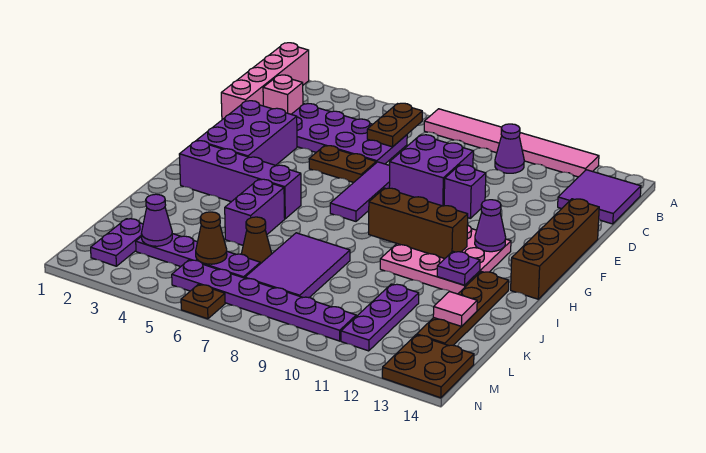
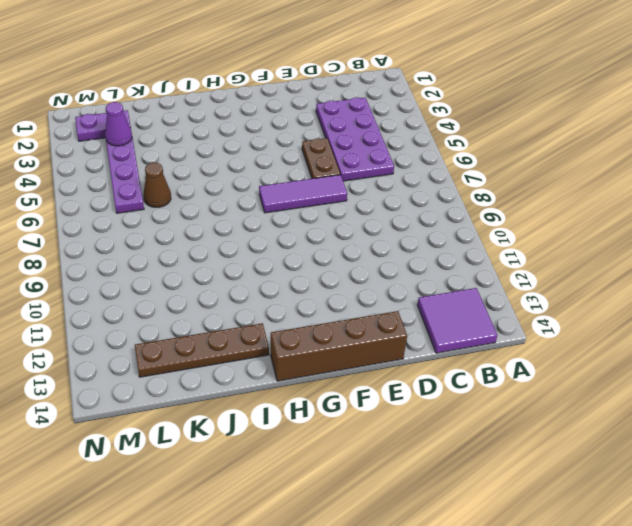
none -> pink brick A1:D1 level 1
none -> pink tile A7:A12 level 1
none -> purple cone B10 level 1
none -> pink brick C2 level 1

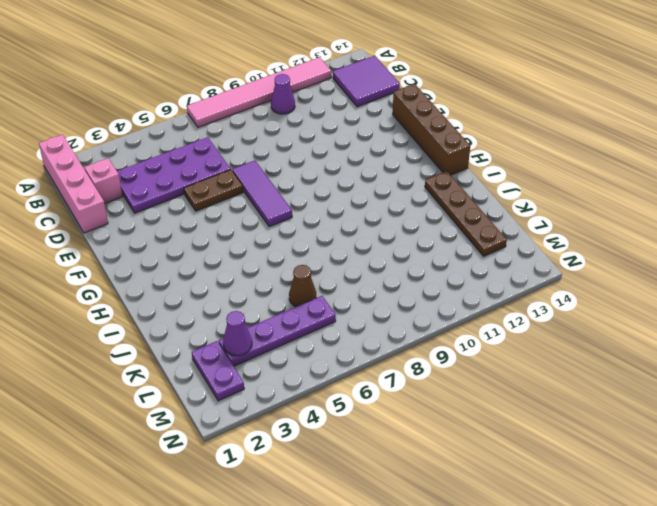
none -> purple brick D8:E9 level 1
none -> purple brick E2:G3 level 1
none -> purple brick E10 level 1
none -> pink plate G10:I12 level 1

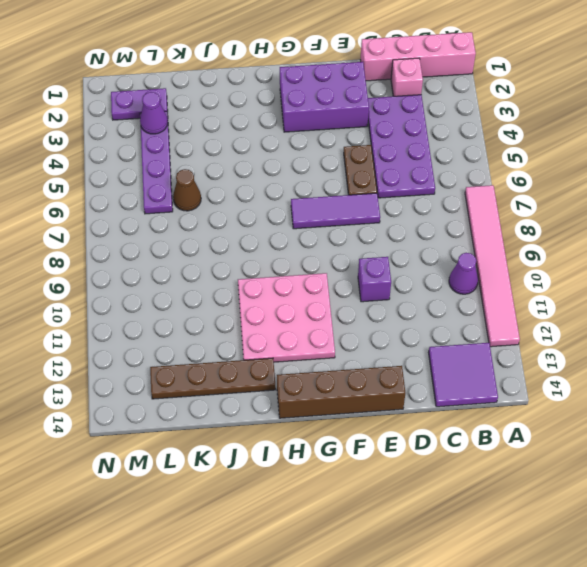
none -> purple brick D8:E9 level 1
none -> purple brick H2:H5 level 1
none -> purple brick I5:J5 level 1
none -> purple tile J7:L8 level 1

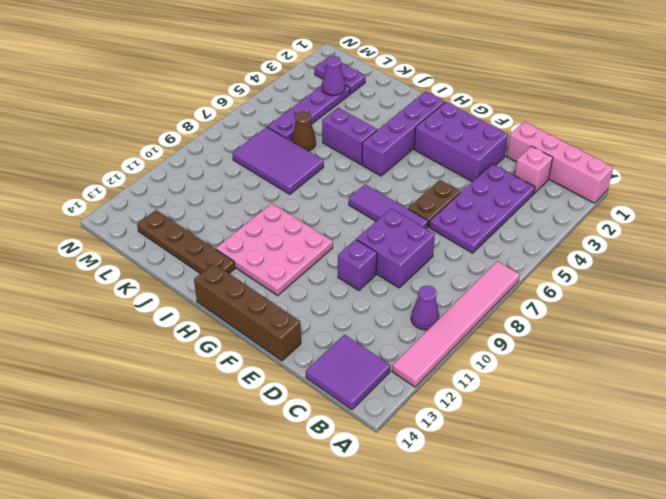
none -> purple plate K11:M11 level 1
none -> purple plate M5:M10 level 1
none -> brown plate M13:N14 level 1
none -> brown plate N6 level 1

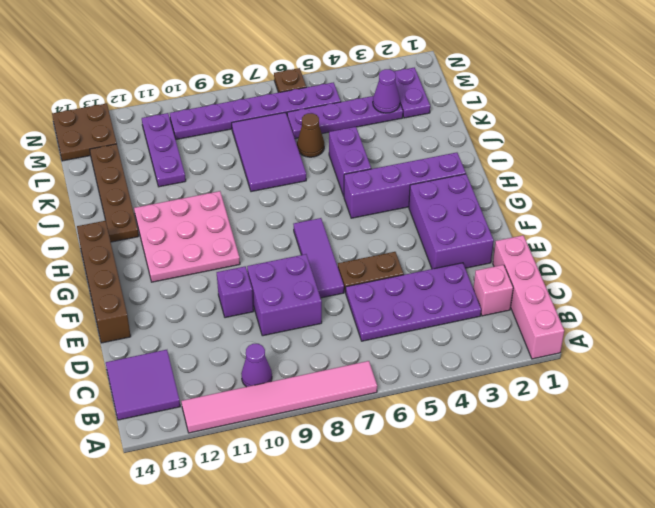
none -> brown plate B6:C6 level 2
none -> purple cone G12 level 2
none -> brown brick H9:H11 level 2
none -> purple plate I12 level 2

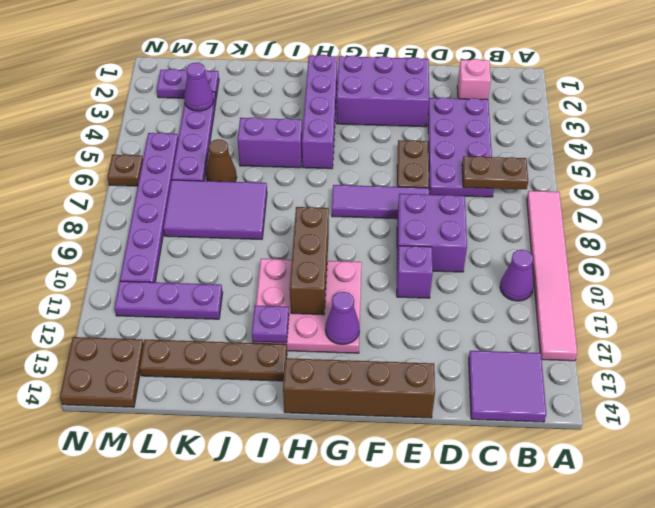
none -> pink brick A1:D1 level 1
none -> pink tile K13 level 2
none -> brown cone L5 level 2

